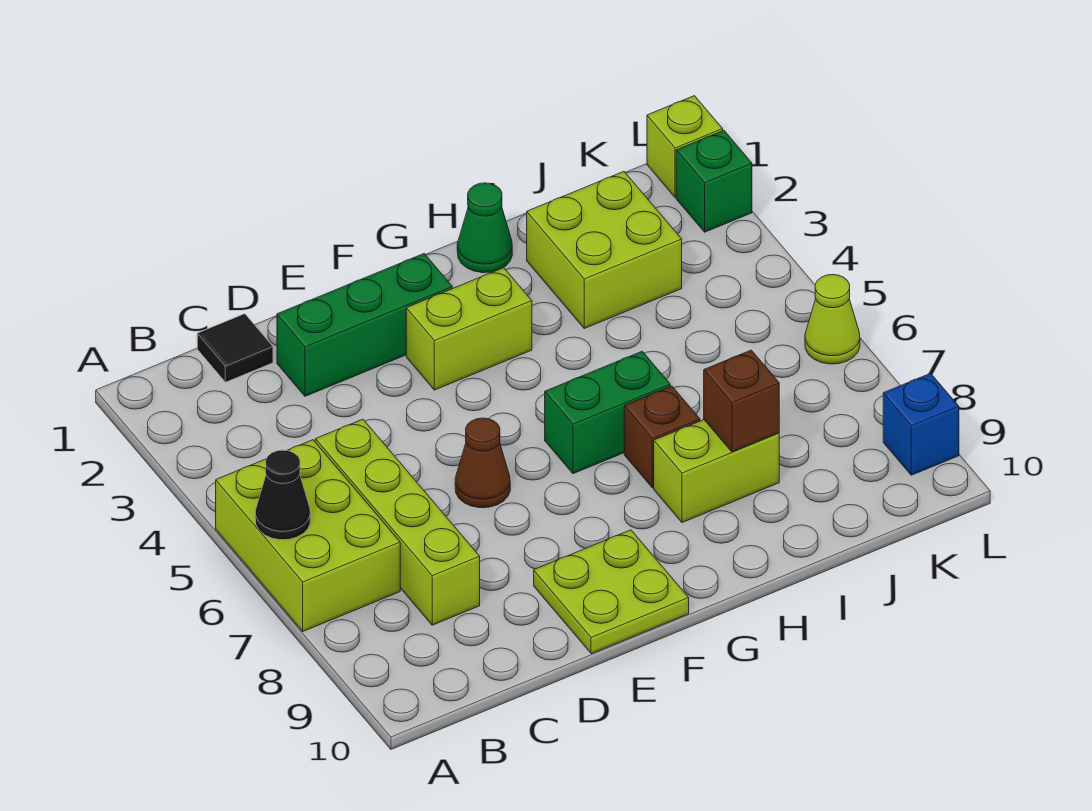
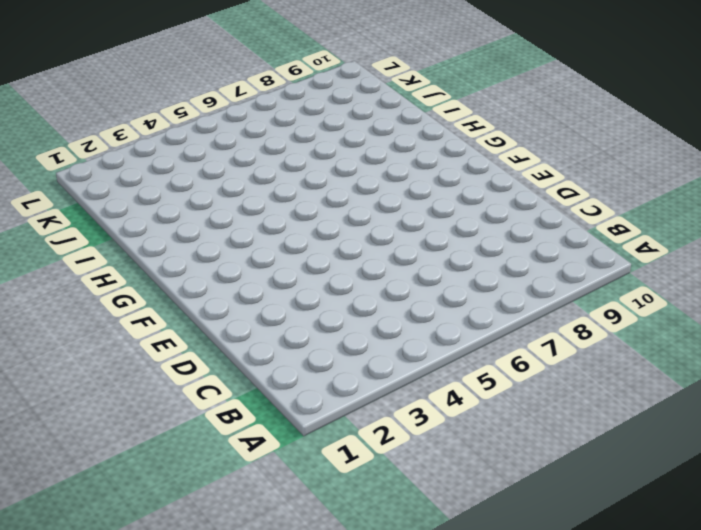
none -> lime brick A5:B7 level 1
none -> black tile C1 level 1
none -> lime brick C5:C8 level 1

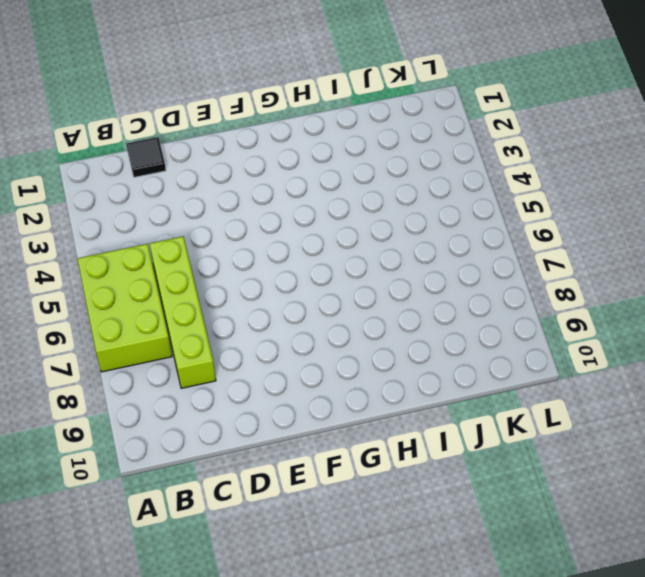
none -> green brick D2:F2 level 1
none -> brown cone E6 level 1
none -> lime plate E9:F10 level 1

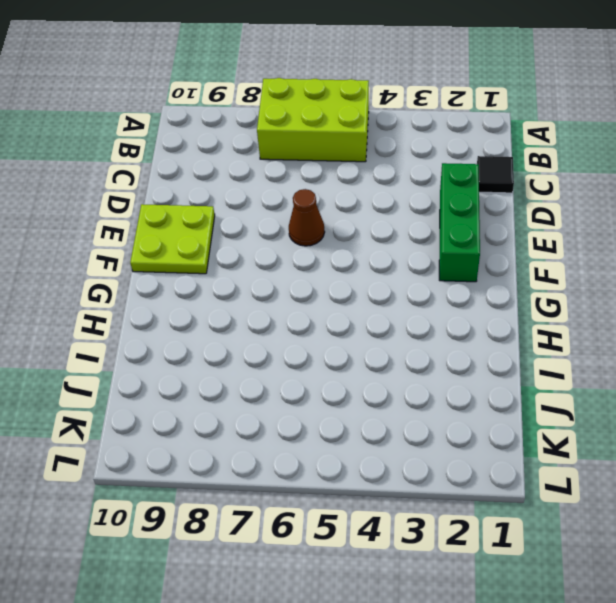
none -> lime brick C5:C8 level 1
none -> lime brick F3:G3 level 1
none -> green brick G6:H6 level 1

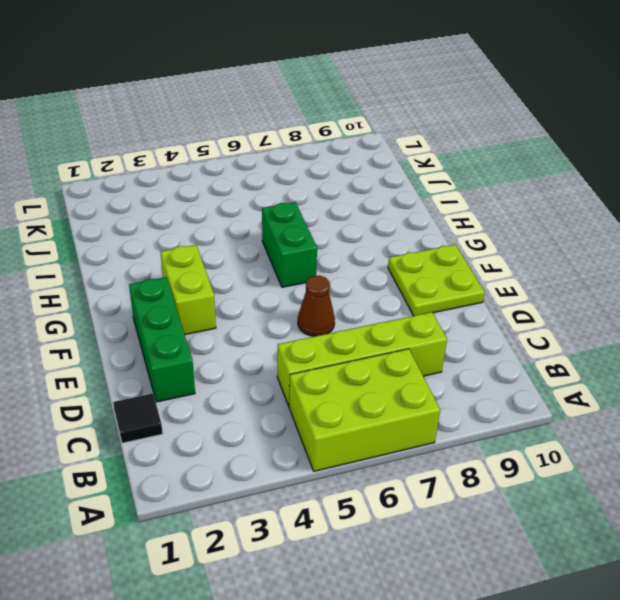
none -> green cone H1 level 1
none -> brown brick H7 level 1
none -> lime brick H8:I8 level 1

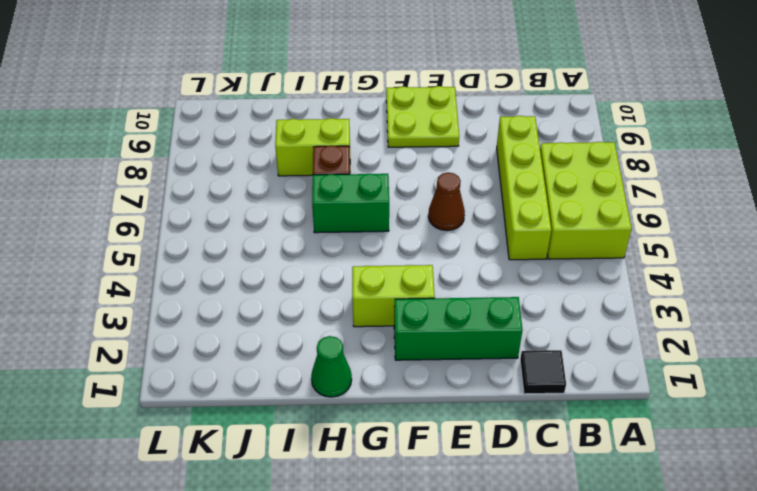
none -> lime brick I2:J3 level 1
none -> lime brick L1 level 1
none -> green brick L2 level 1

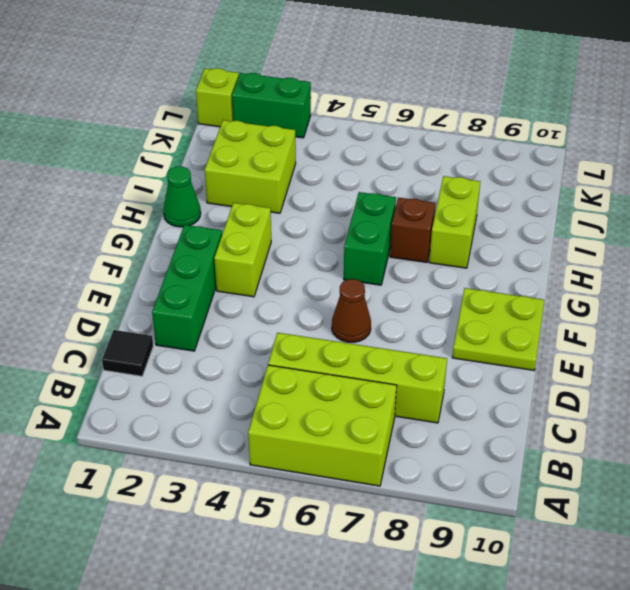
green brick L2:L3 level 1 -> green brick L2 level 1
none -> lime cone L6 level 1
none -> blue brick L9 level 1
none -> black cone A6 level 2

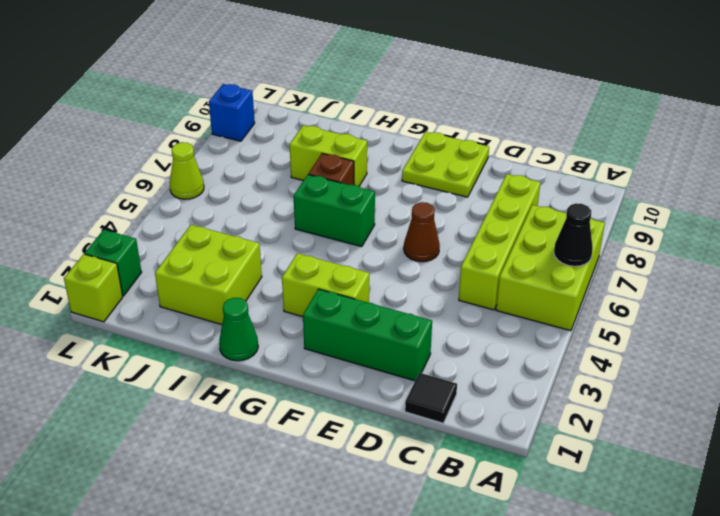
none -> brown brick I8 level 2

